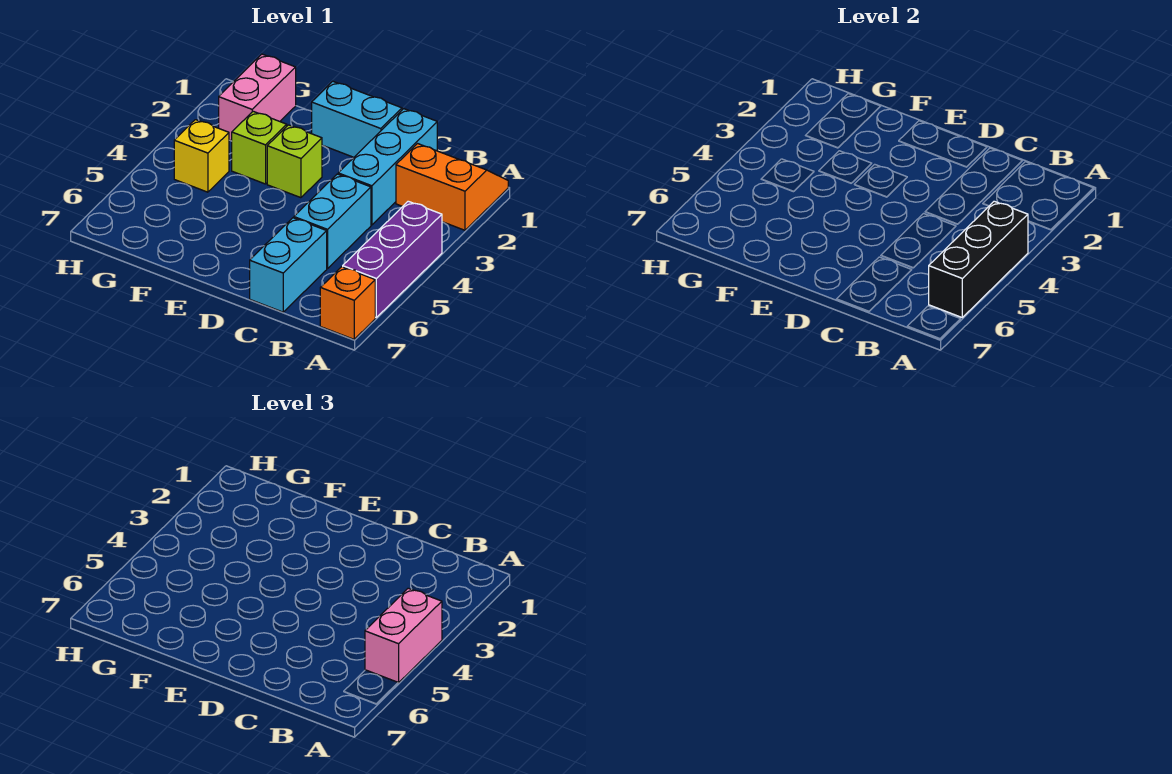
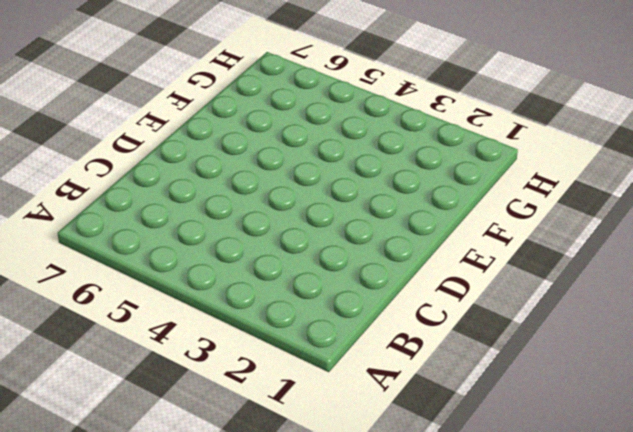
none -> orange slope A1:B2 level 1 top 2
none -> purple brick A4:A6 level 1
none -> orange brick A7 level 1

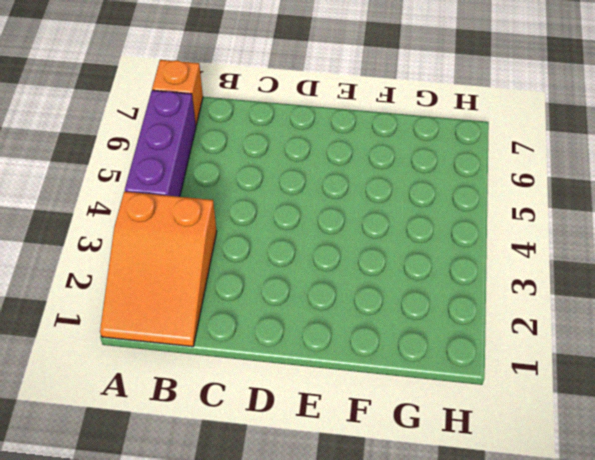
orange slope A1:B3 level 1 top 3 -> orange slope A1:B2 level 1 top 2
none -> cyan brick C1:C3 level 1
none -> cyan brick C4:C5 level 1
none -> cyan brick C6:C7 level 1

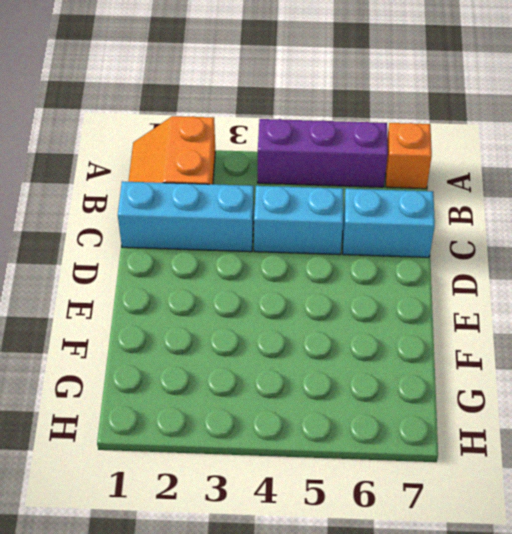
none -> cyan brick D1:E1 level 1
none -> lime brick E3 level 1
none -> lime brick F3 level 1

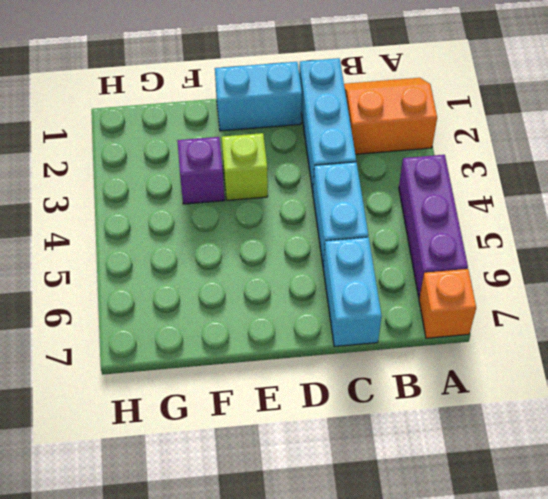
purple brick F3 level 1 -> lime brick F3 level 1
none -> pink brick G1:G2 level 1
none -> yellow brick G4 level 1
none -> black brick A4:A6 level 2

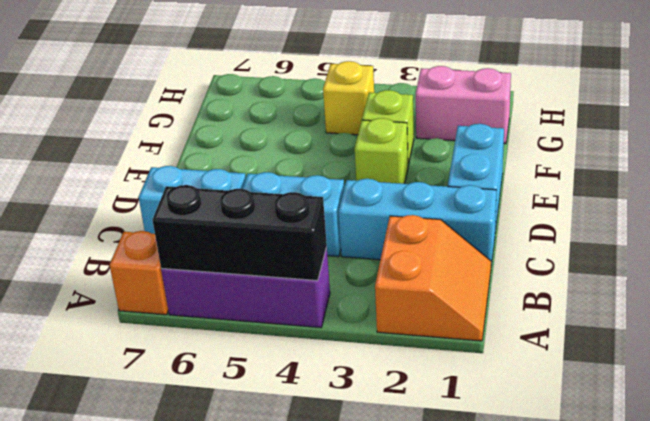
none -> pink brick A4:A5 level 3

